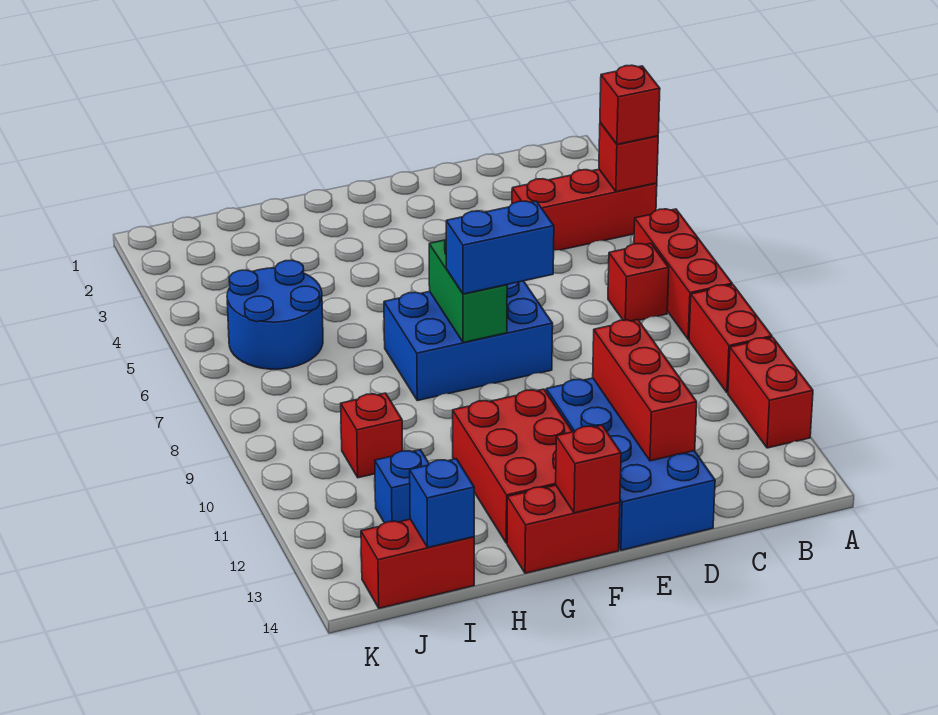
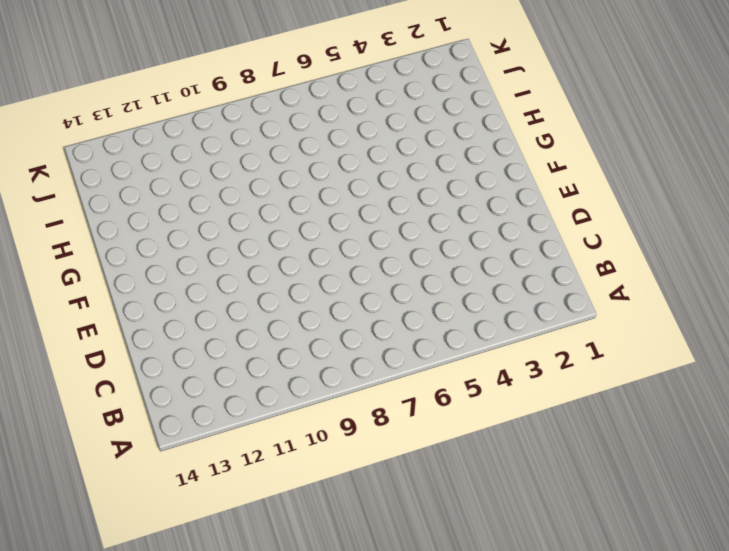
none -> red brick A4:C4 level 1
none -> red brick A6:A8 level 1
none -> red brick A9:A10 level 1

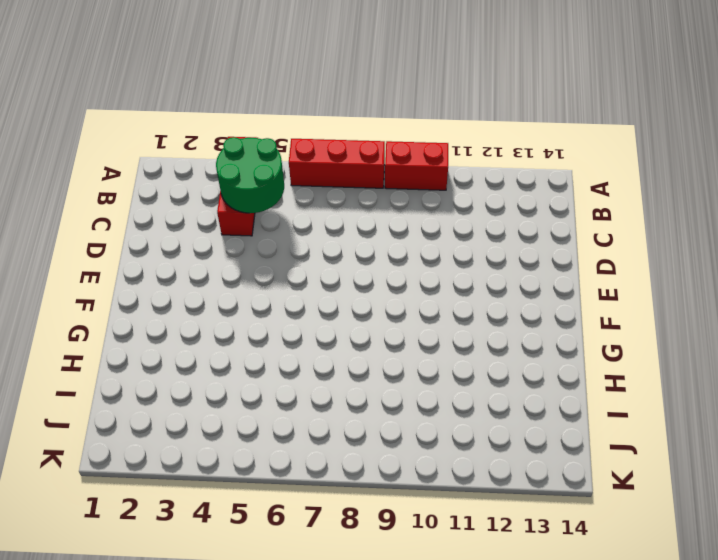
green round brick B4:C5 level 2 -> none
none -> red brick A11:A12 level 1
none -> red brick B7 level 1
none -> blue brick D11:E14 level 1

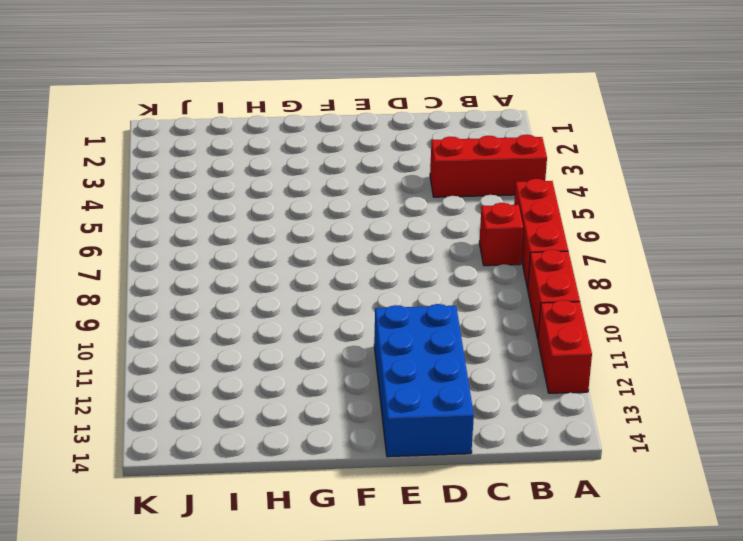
none -> blue brick E7:G8 level 1
none -> red brick F11:G13 level 1
none -> red brick F14:G14 level 1

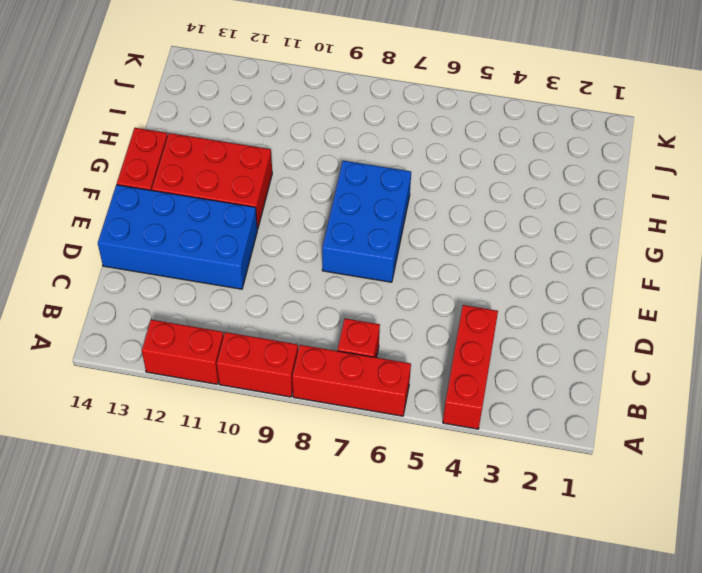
none -> blue round brick I5:J6 level 1
none -> red brick I10 level 1
none -> blue brick I12 level 1

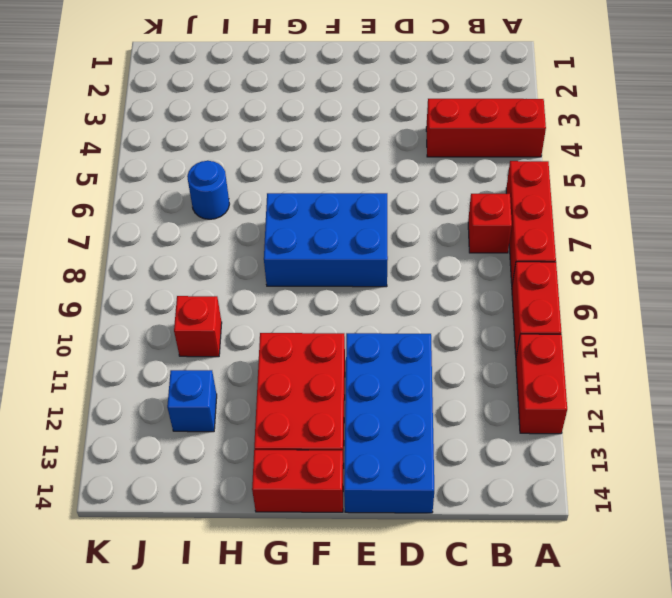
blue round brick I6 level 1 -> blue round brick I5:J6 level 1
none -> red brick I14:J14 level 1
none -> red brick A4 level 2
none -> red brick D11:D13 level 2

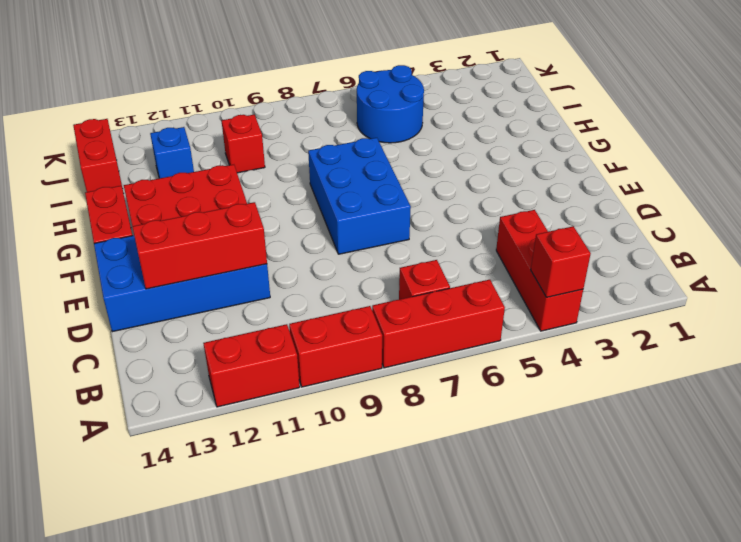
none -> green brick F7:F8 level 2
none -> red brick F14 level 2
none -> blue brick I14 level 2

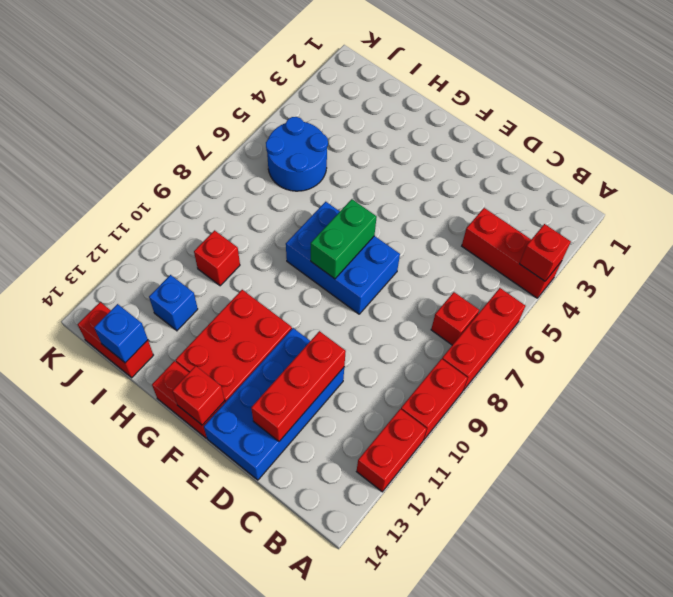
none -> red brick A4 level 3
none -> blue brick E8:F8 level 3

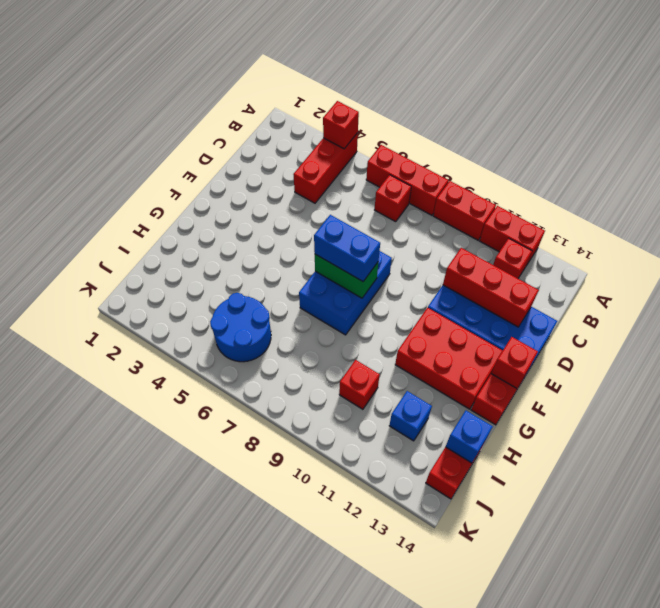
red brick B12 level 1 -> red brick A4 level 3
blue brick F7:F8 level 3 -> blue brick E8:F8 level 3

